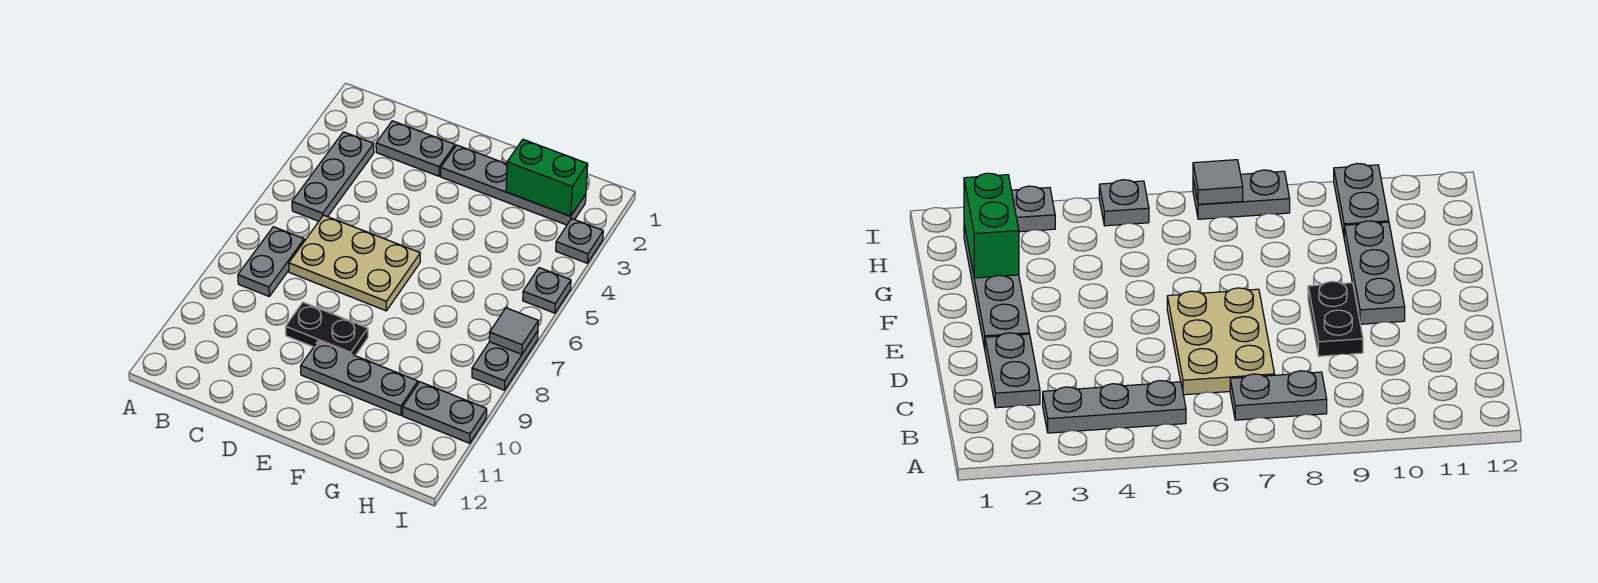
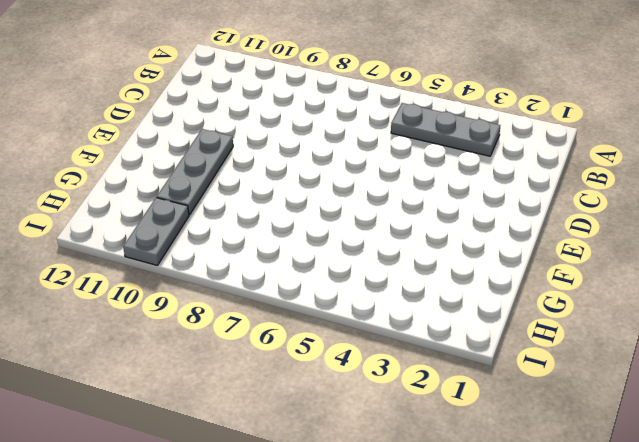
none -> grey plate B7:B8 level 1
none -> grey plate C2:D2 level 1
none -> tan plate C6:E7 level 1

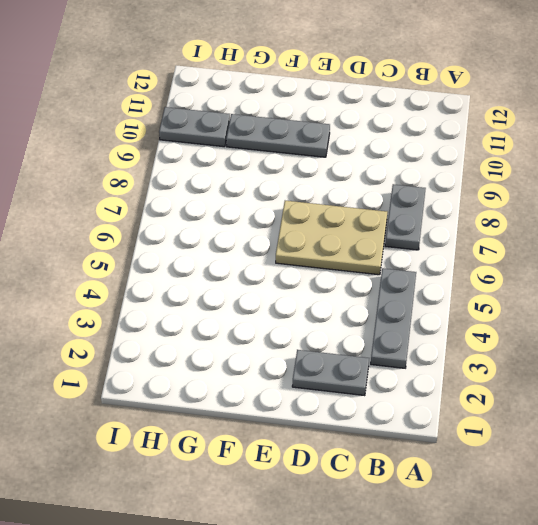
none -> black plate D9:E9 level 1
none -> grey plate E2:H2 level 1
none -> grey plate I3 level 1

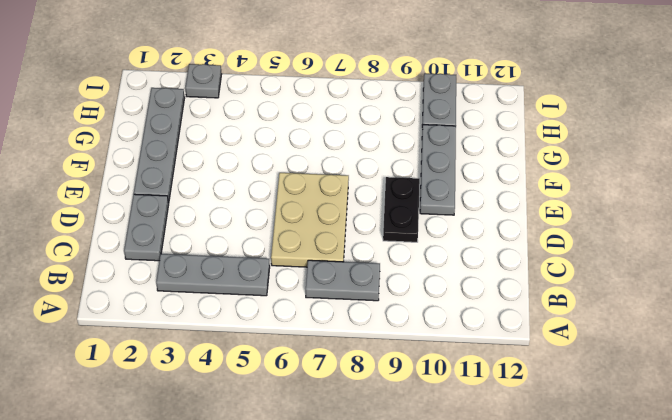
none -> grey plate I5 level 1
none -> grey plate I7:I8 level 1
none -> green brick G2:H2 level 2

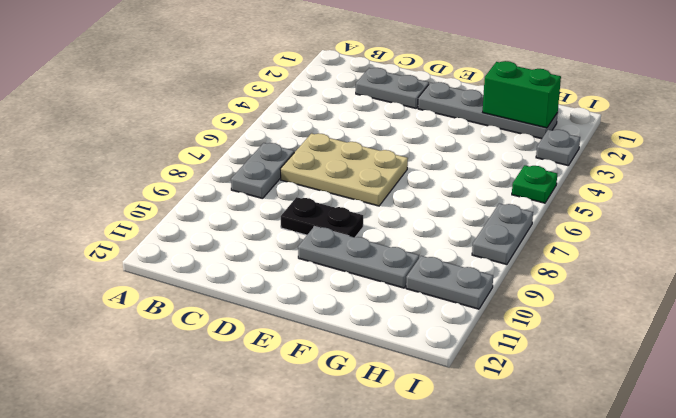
green plate I5 level 1 -> grey plate I5 level 1
none -> grey plate B3:B5 level 1
none -> grey tile I7 level 2

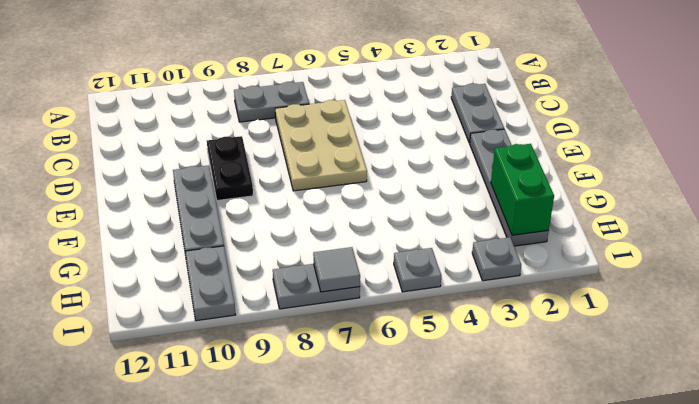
none -> grey plate B3:B5 level 1

